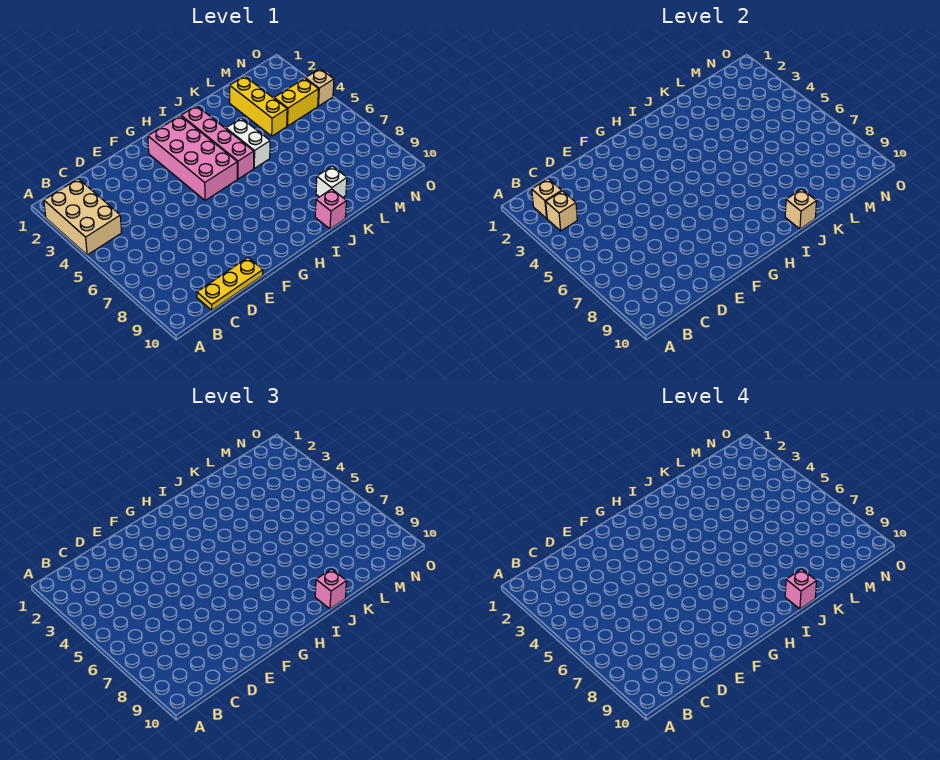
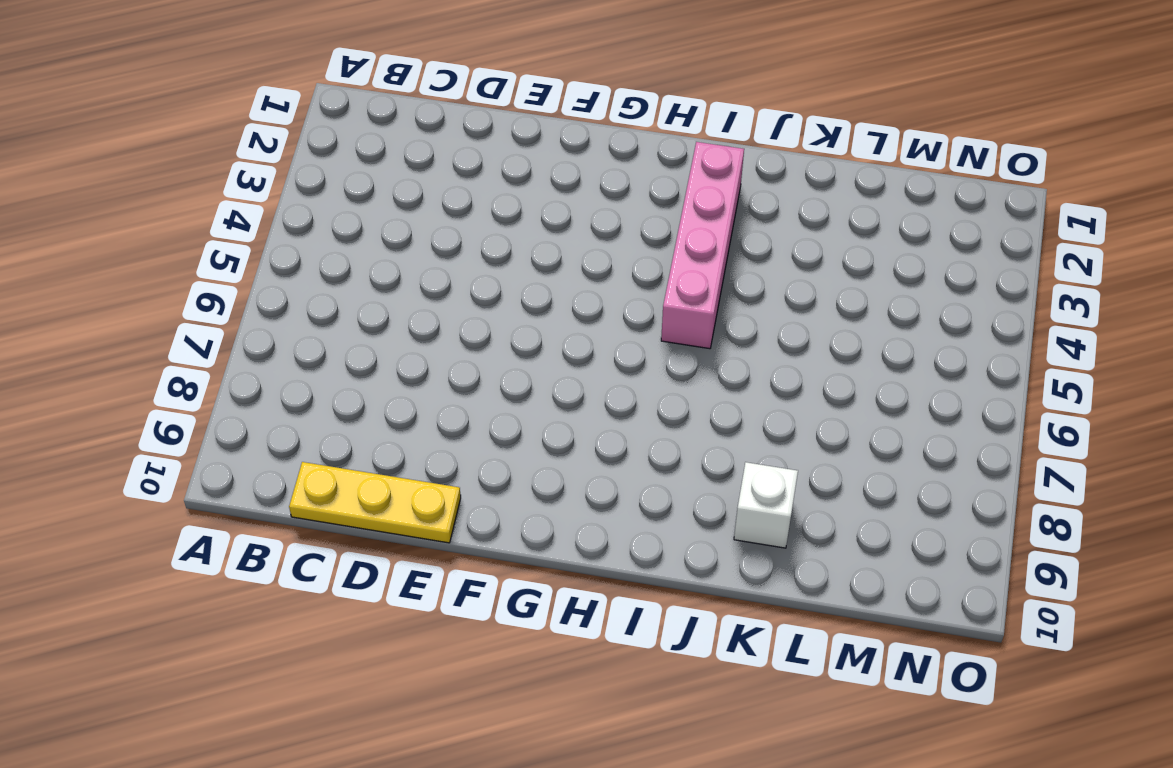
none -> tan brick A2:B4 level 1
none -> pink brick G2:H5 level 1
none -> white brick J4:J5 level 1

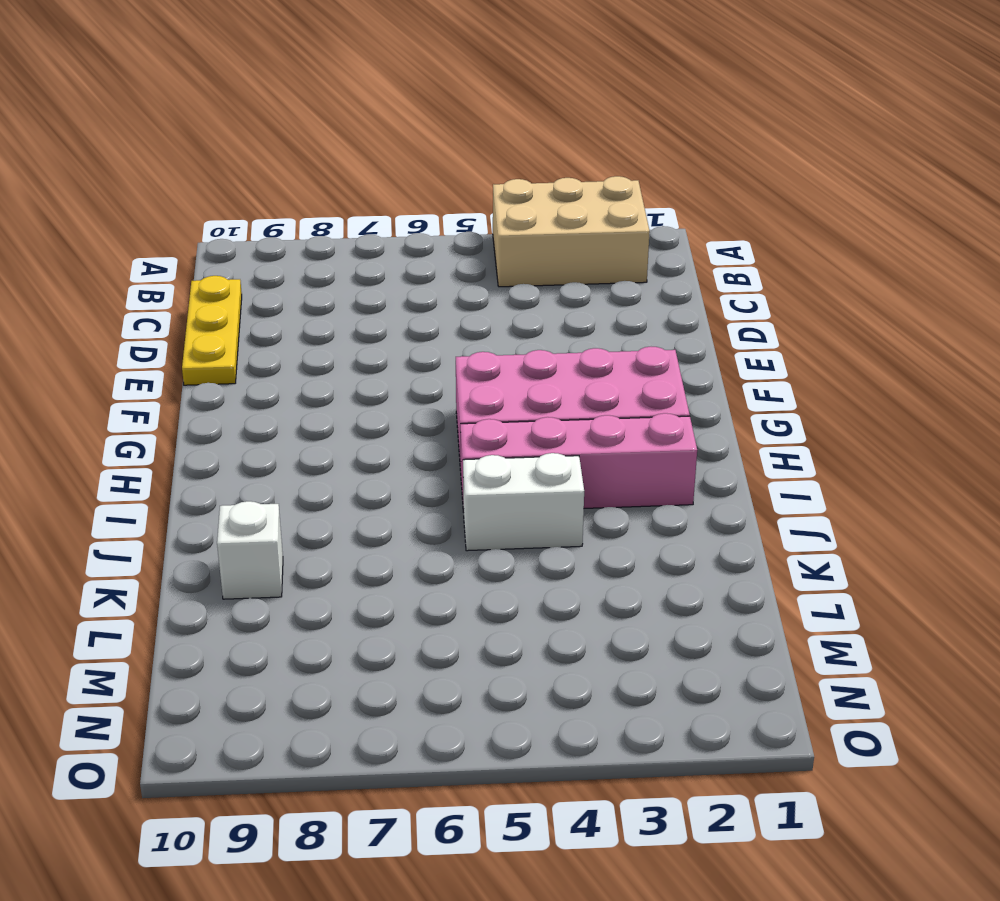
none -> pink brick J10 level 1
none -> yellow brick L2:L4 level 1
none -> yellow brick M4:N4 level 1

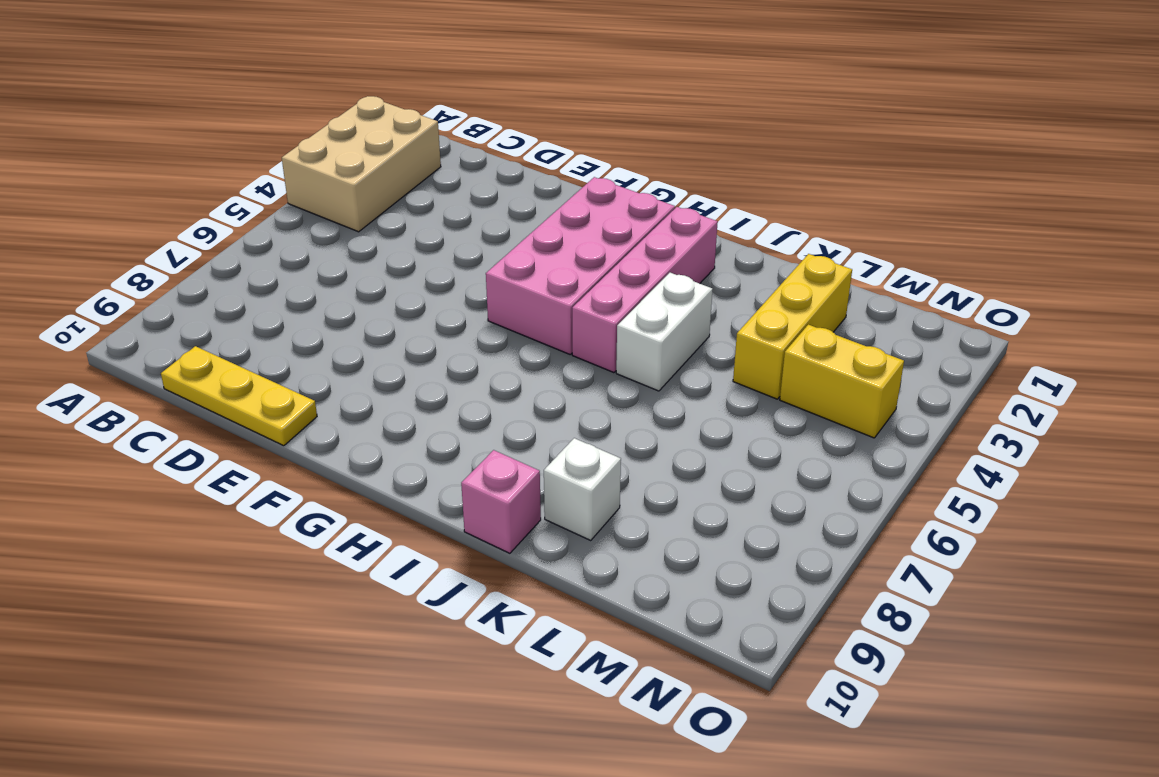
none -> tan brick O4 level 1
none -> tan brick B2 level 2
none -> tan brick B3 level 2

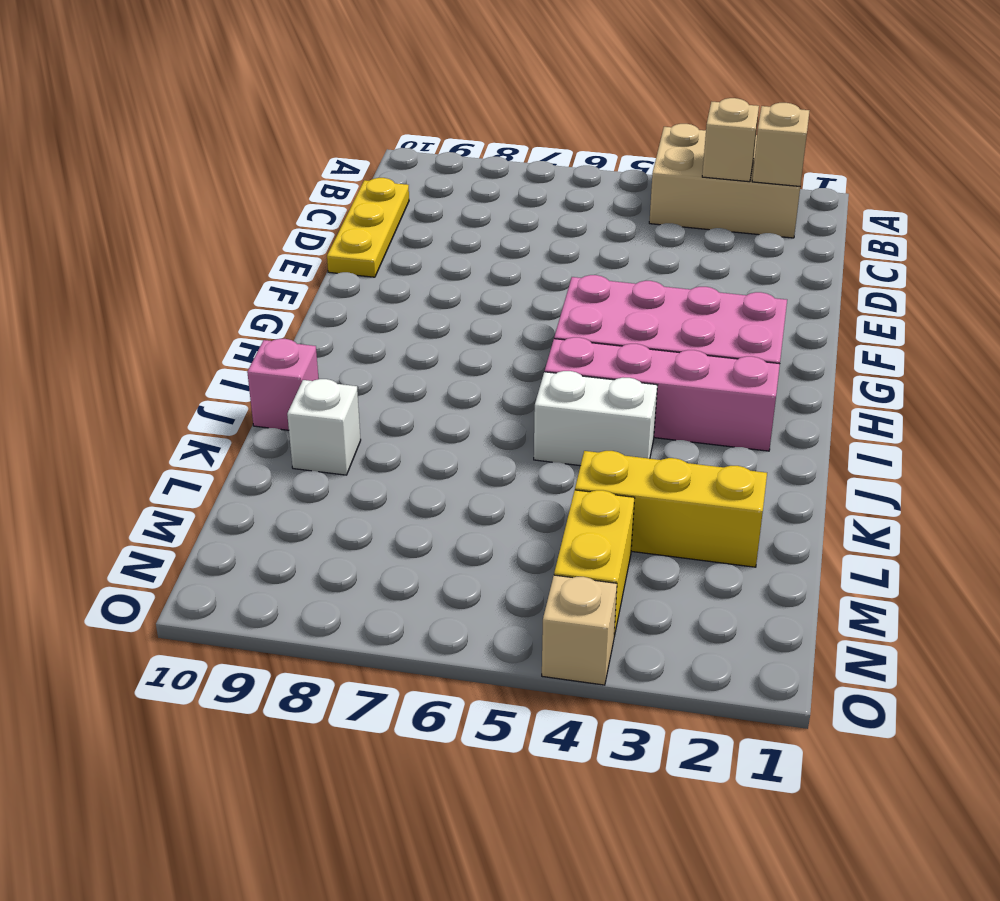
none -> tan brick J10 level 2
none -> pink brick J10 level 3
none -> pink brick J10 level 4

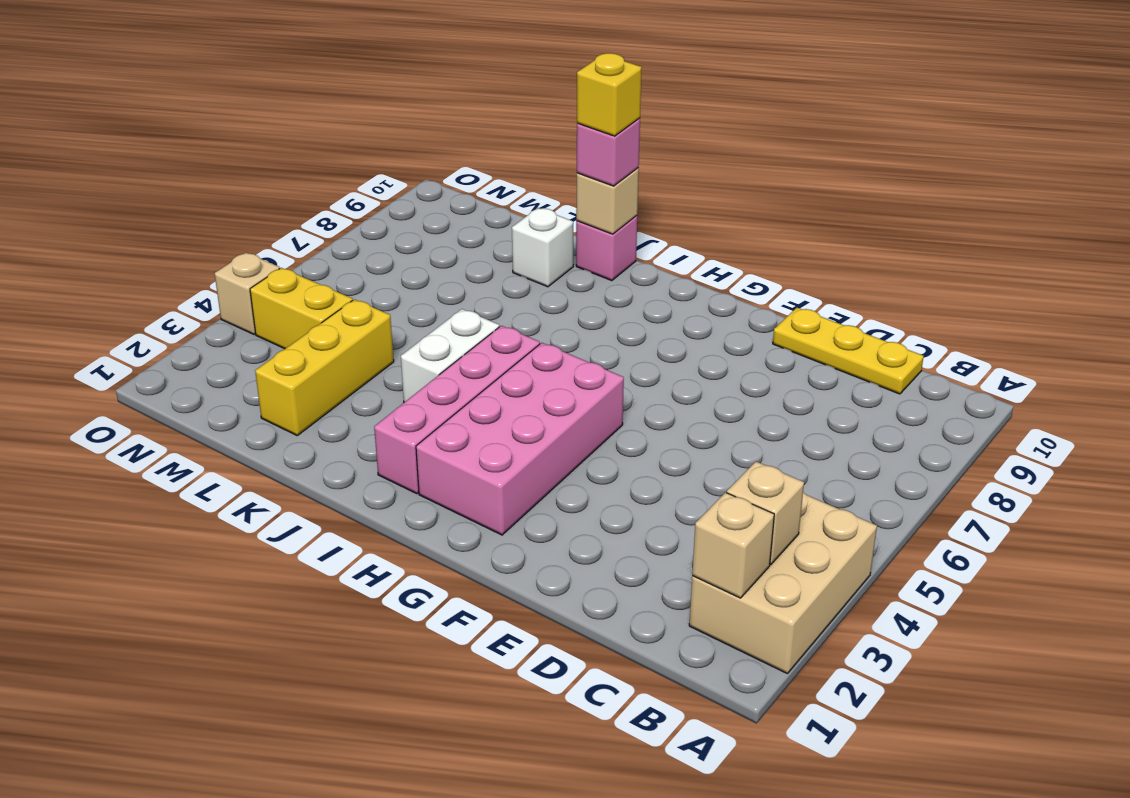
yellow brick J10 level 4 -> pink brick J10 level 4

